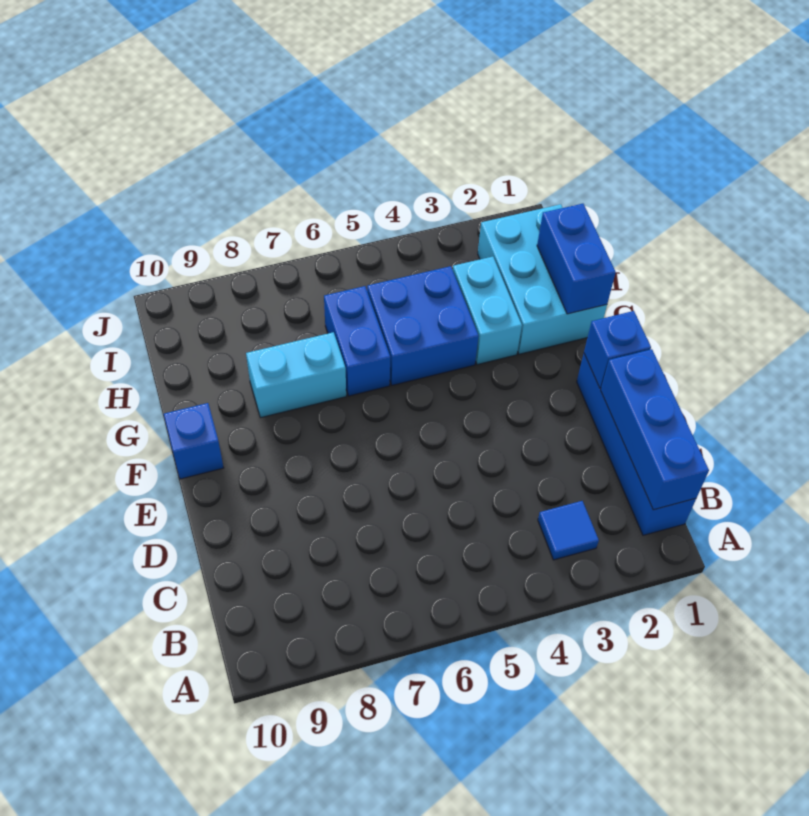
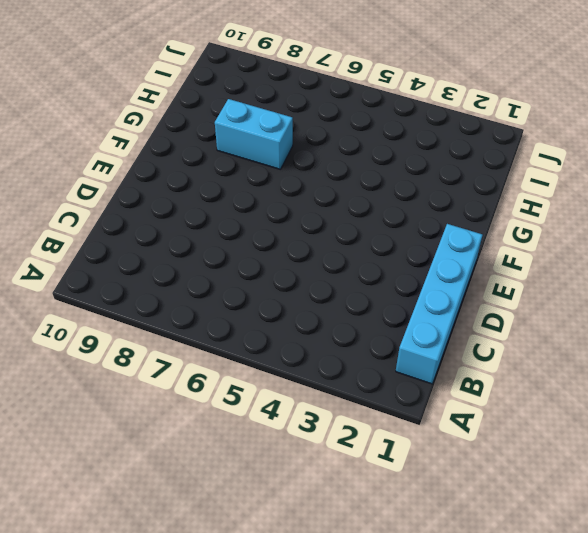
cyan brick B1:E1 level 1 -> blue brick B1:E1 level 1
none -> blue tile B3 level 1
none -> blue brick F10 level 1

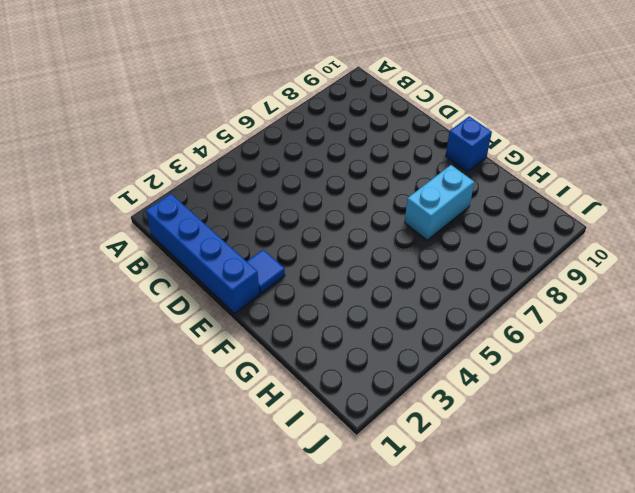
blue tile E2 level 1 -> blue tile B3 level 1
none -> cyan brick G1:I2 level 1
none -> cyan brick G3:H3 level 1

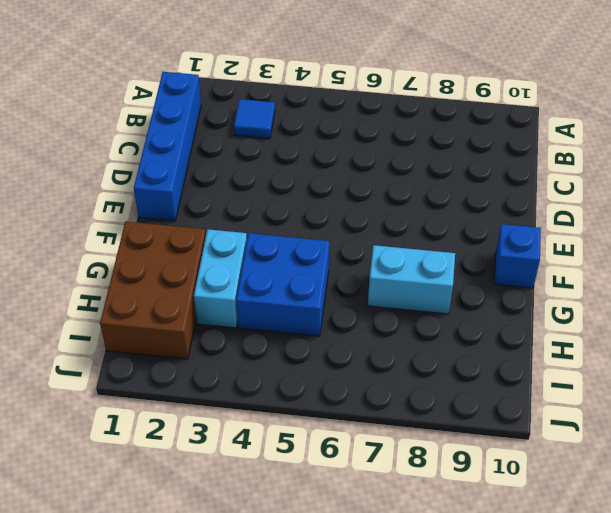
brown brick G1:I2 level 1 -> cyan brick G1:I2 level 1
none -> blue brick G6:H6 level 1
none -> blue brick B1:D1 level 2

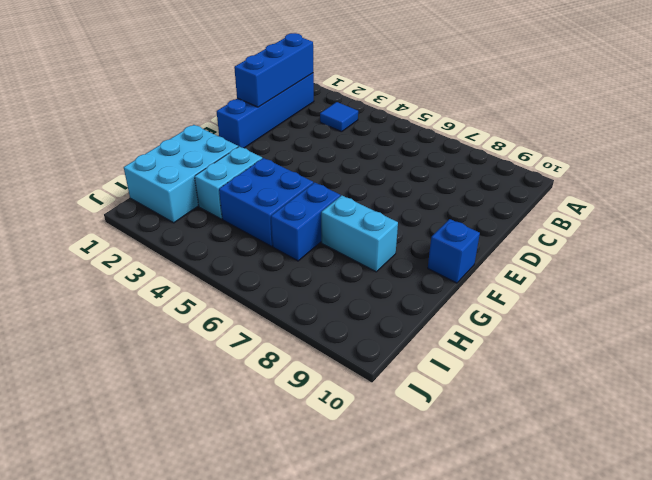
none -> blue brick E1 level 2
none -> blue brick G1:H1 level 2

